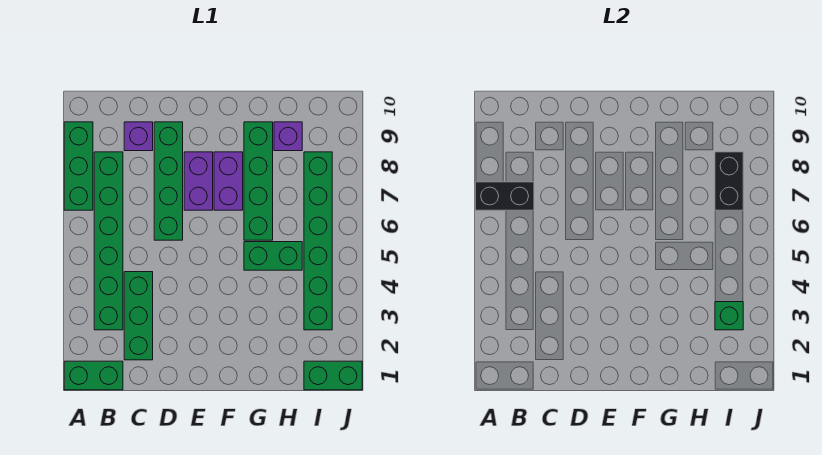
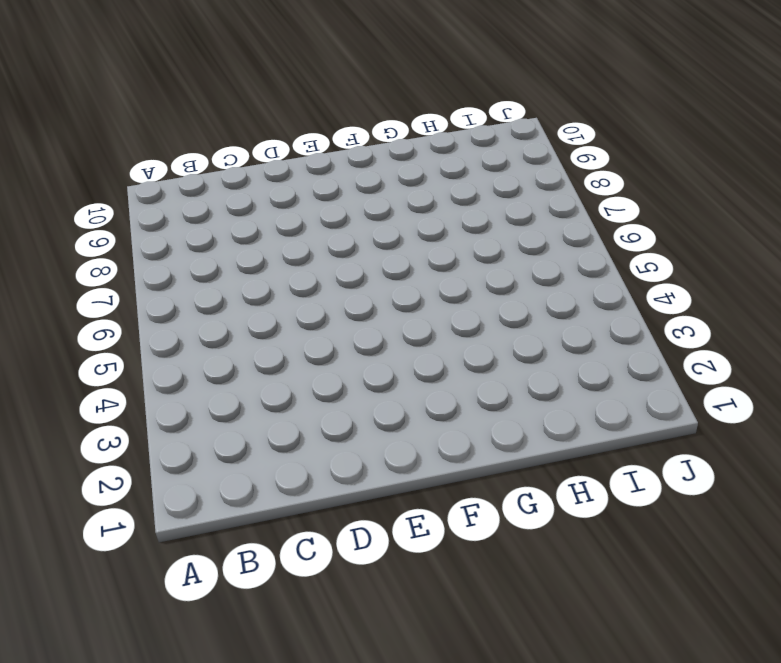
none -> green brick A1:B1 level 1
none -> green brick A7:A9 level 1
none -> green brick B3:B8 level 1

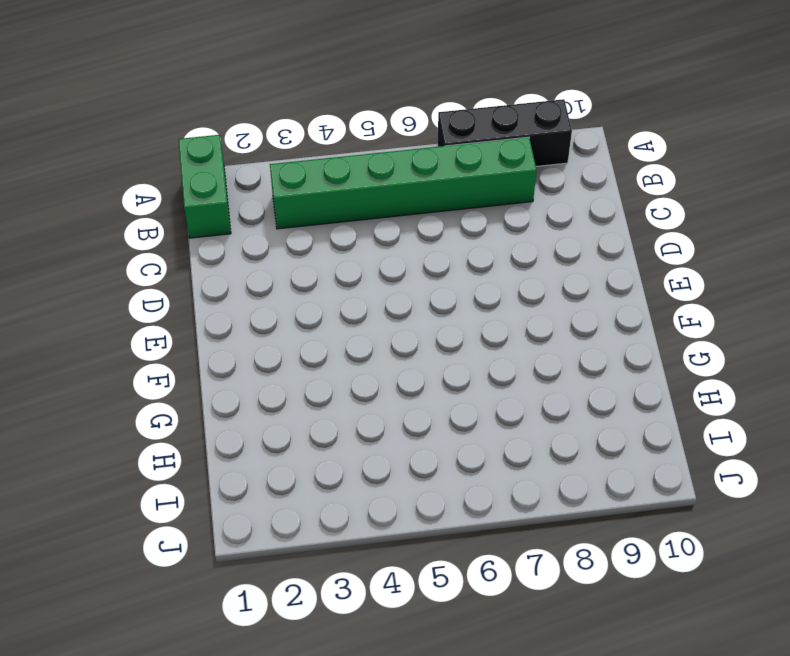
black brick A7:A9 level 1 -> green brick A7:A9 level 1
none -> green brick C2:C4 level 1
none -> purple brick C9 level 1
none -> green brick D6:D9 level 1

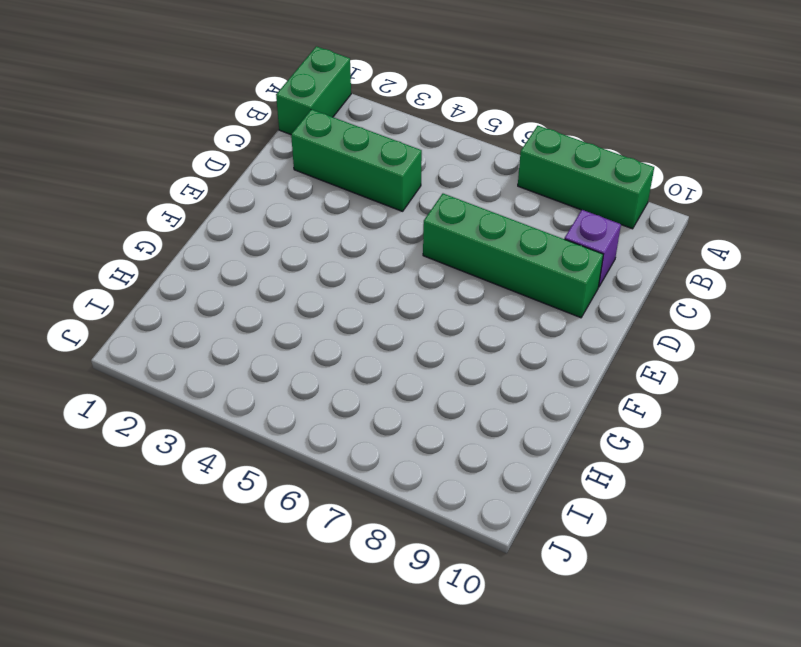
none -> green brick B3:B8 level 1
none -> purple brick E7:E8 level 1
none -> purple brick F7:F8 level 1

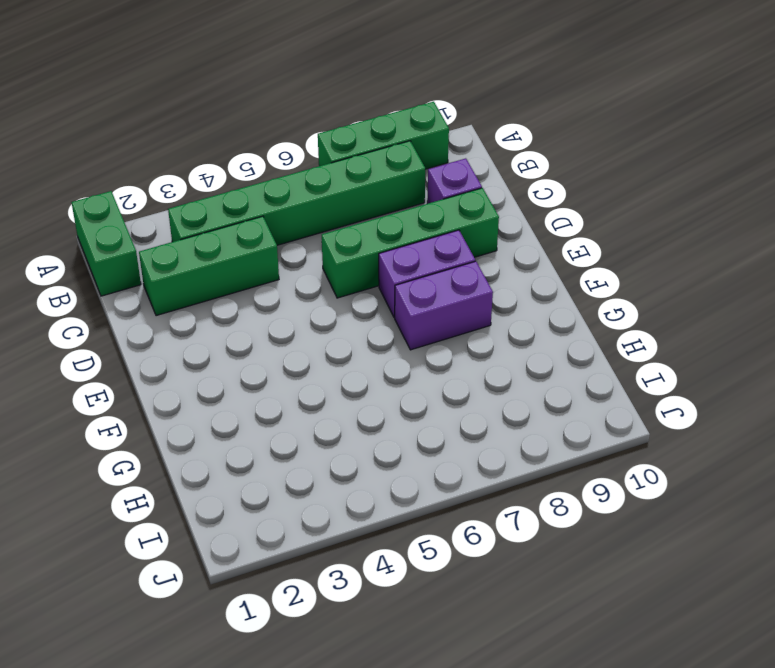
none -> green brick G5:H5 level 1
none -> green brick G6:G9 level 1
none -> purple brick H9 level 1

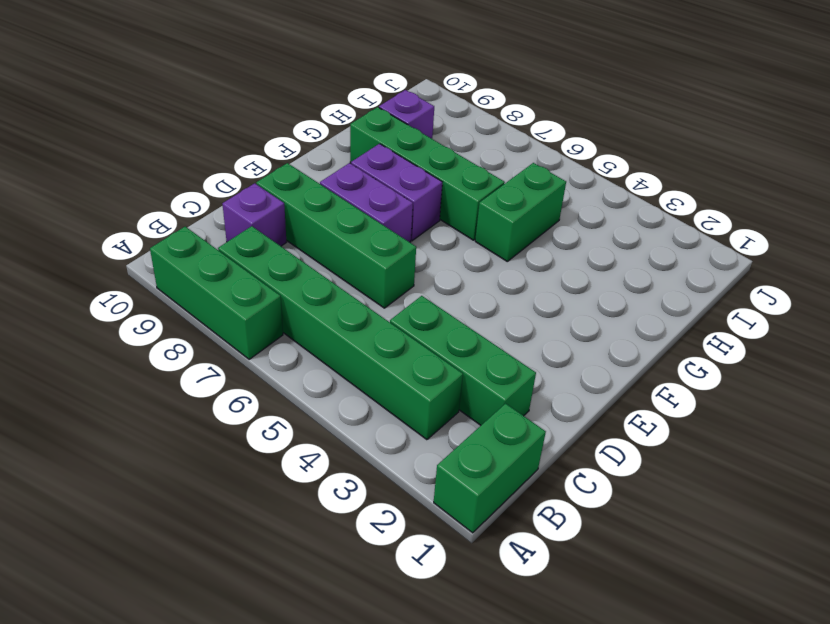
none -> green brick I1:J1 level 1
none -> green brick I3:I8 level 1
none -> black brick A7:B7 level 2

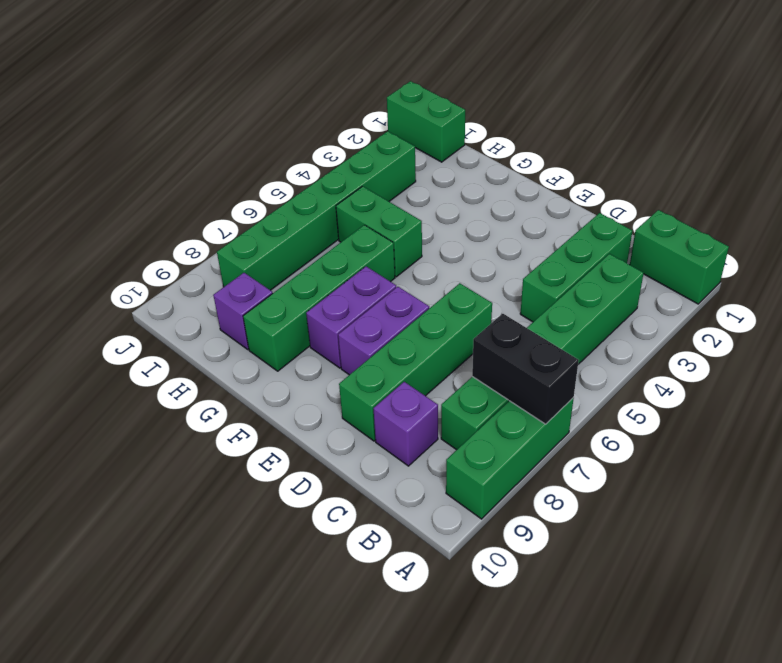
none -> green brick I3 level 2
none -> black brick I7:I8 level 2

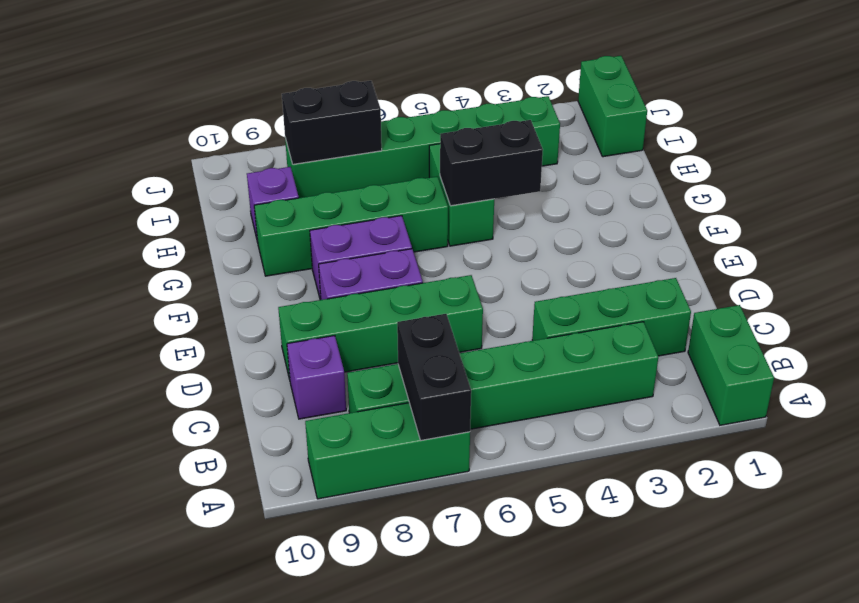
black brick G4:G5 level 2 -> none
none -> green brick I3 level 2

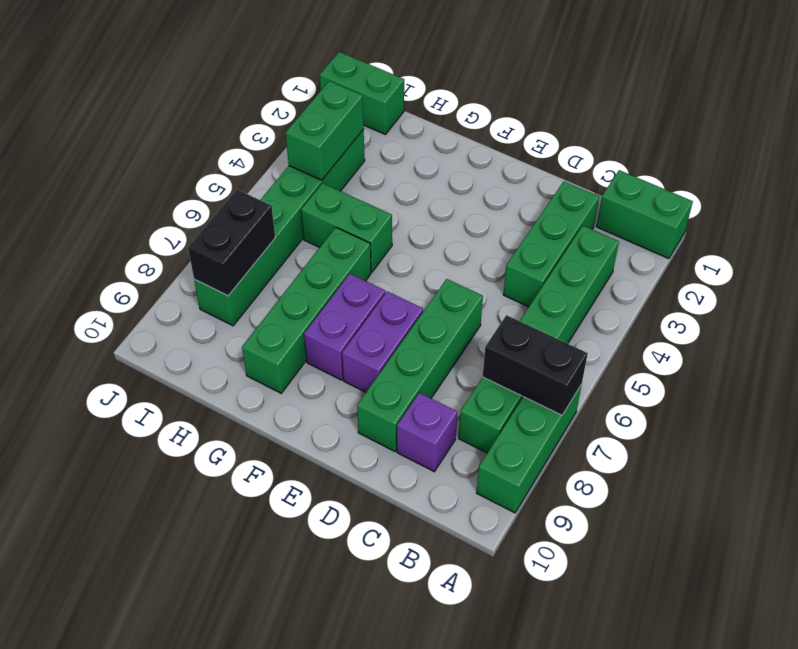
green brick I3:I4 level 2 -> green brick I3 level 2
none -> purple brick H9 level 1

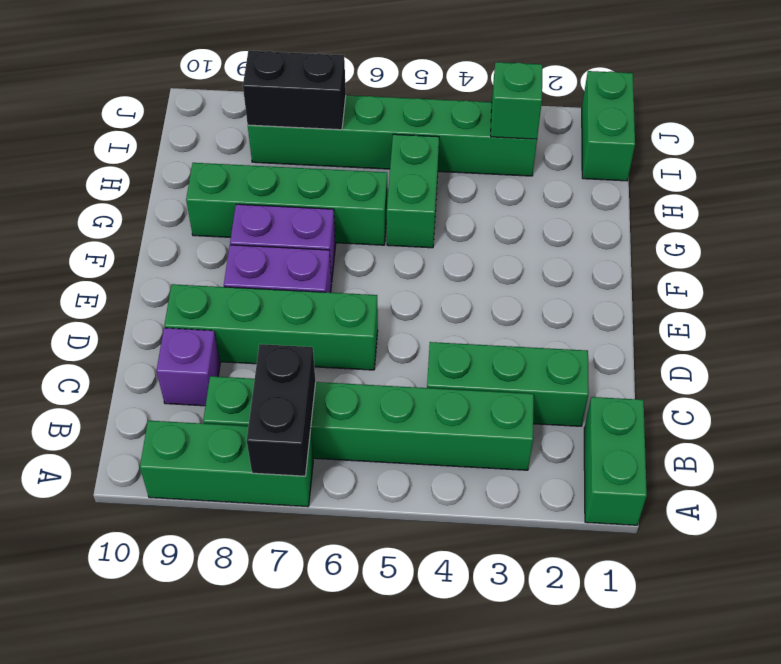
none -> purple brick H9 level 1

